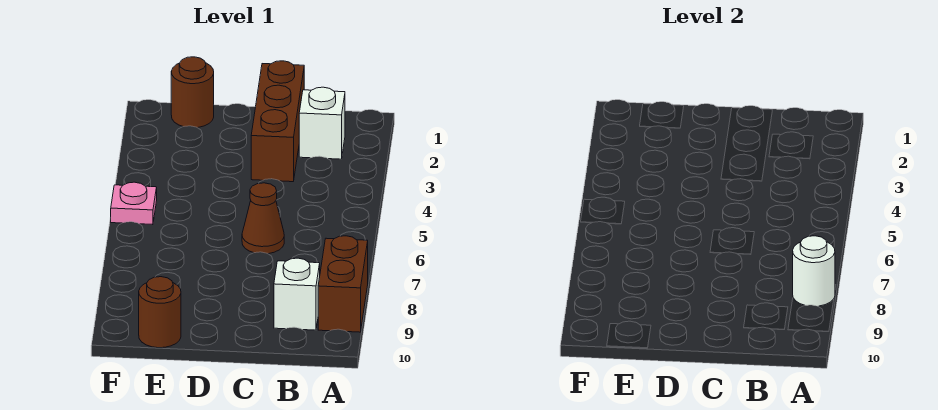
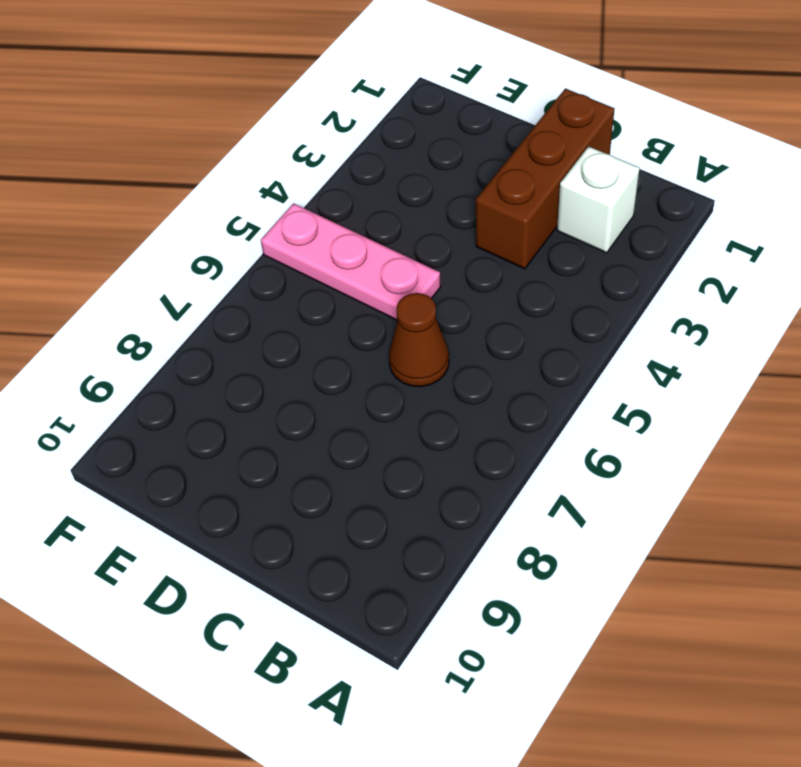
pink plate D5:F5 level 1 -> pink plate F5 level 1
none -> brown brick A8:A9 level 1
none -> white brick B9 level 1

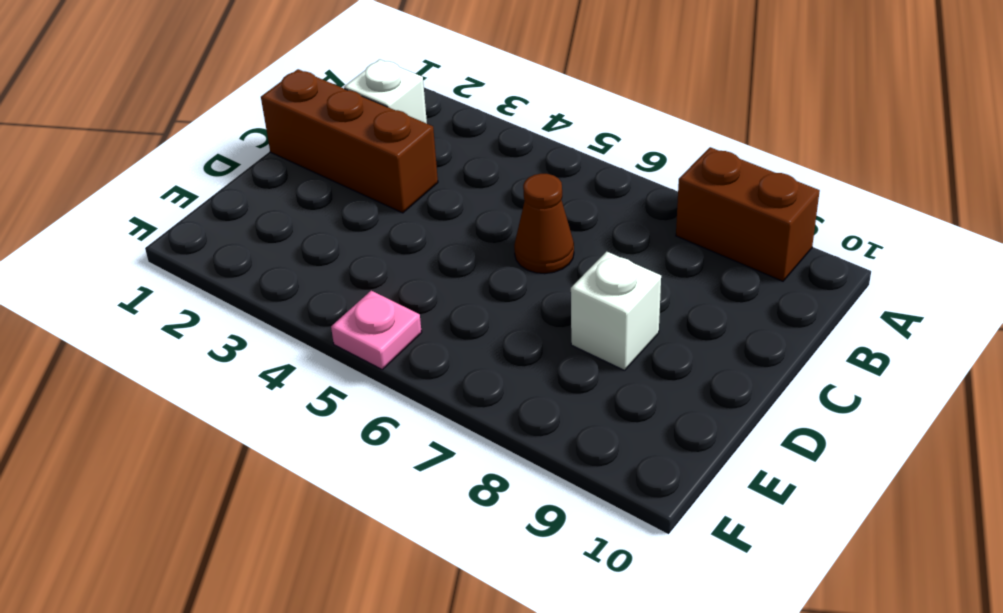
white brick D8 level 1 -> white brick B9 level 1
none -> brown round brick E1 level 1
none -> brown round brick E10 level 1

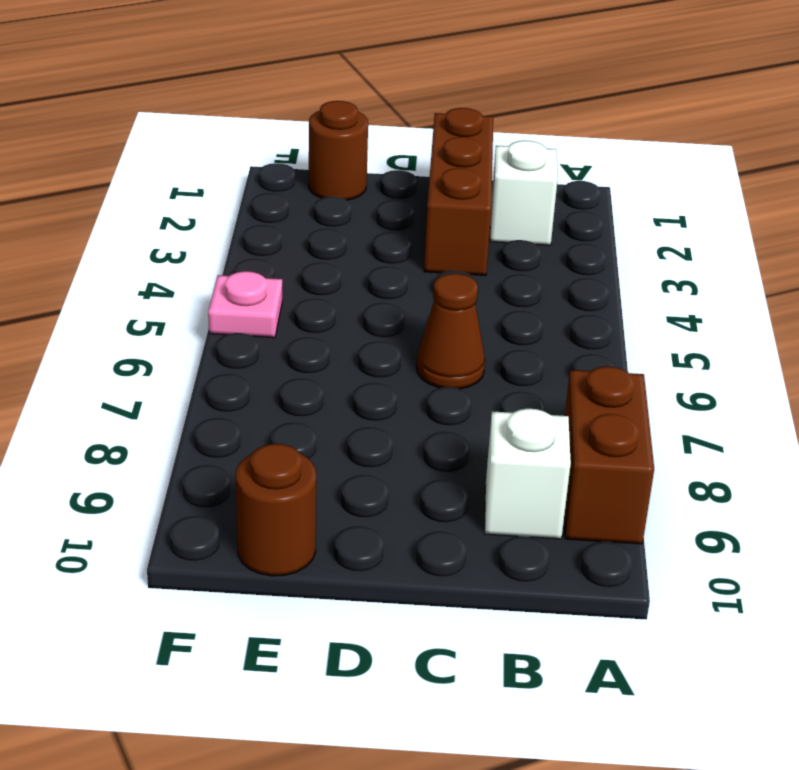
none -> white round brick A8 level 2

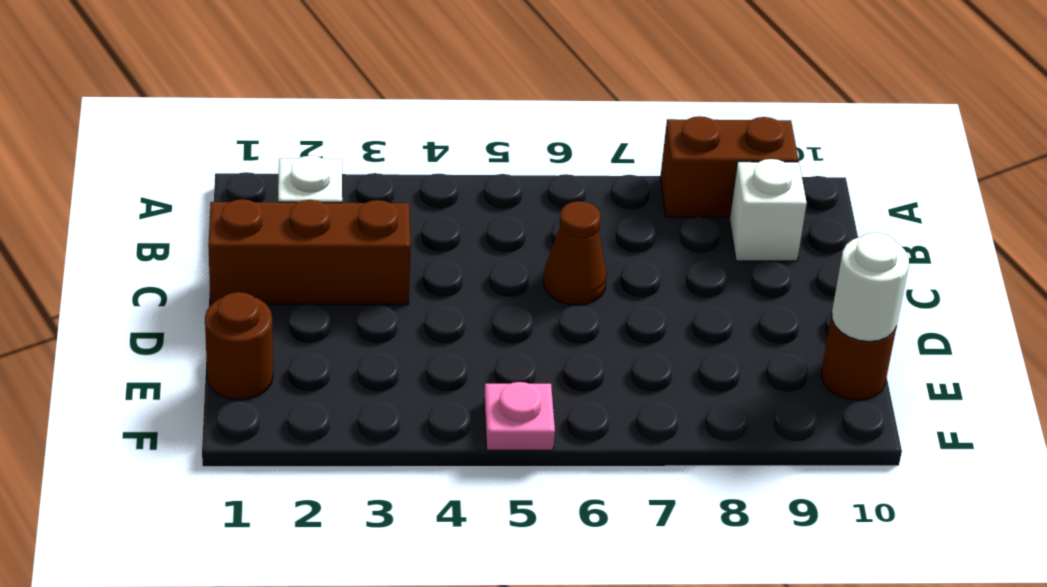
white round brick E10 level 2 -> white round brick A8 level 2

